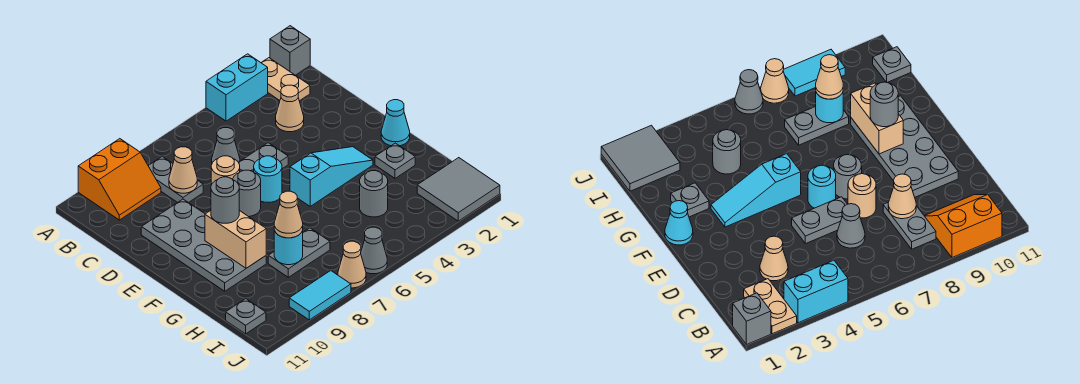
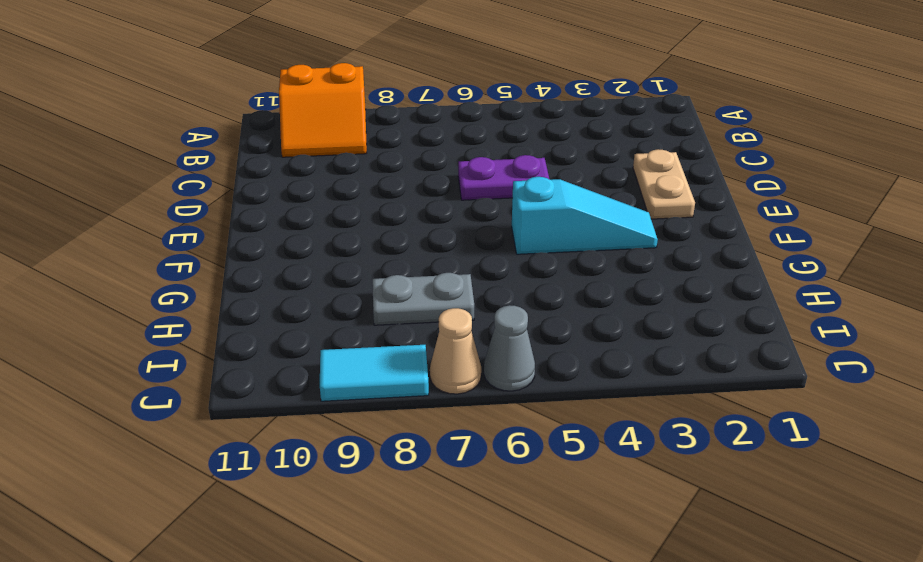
tan plate D2:E2 level 1 -> tan plate A2:B2 level 1
purple plate D5:D6 level 1 -> grey plate D5:D6 level 1
none -> grey brick A1 level 1
none -> cyan brick A3:A4 level 1
none -> grey plate B8:C8 level 1

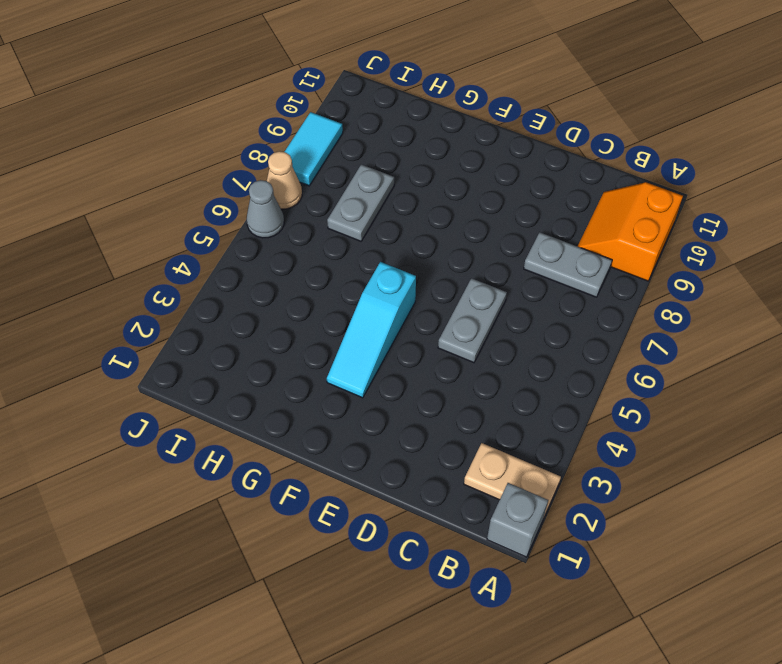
none -> cyan brick A3:A4 level 1
none -> tan cone C3 level 1
none -> grey cone C6 level 1

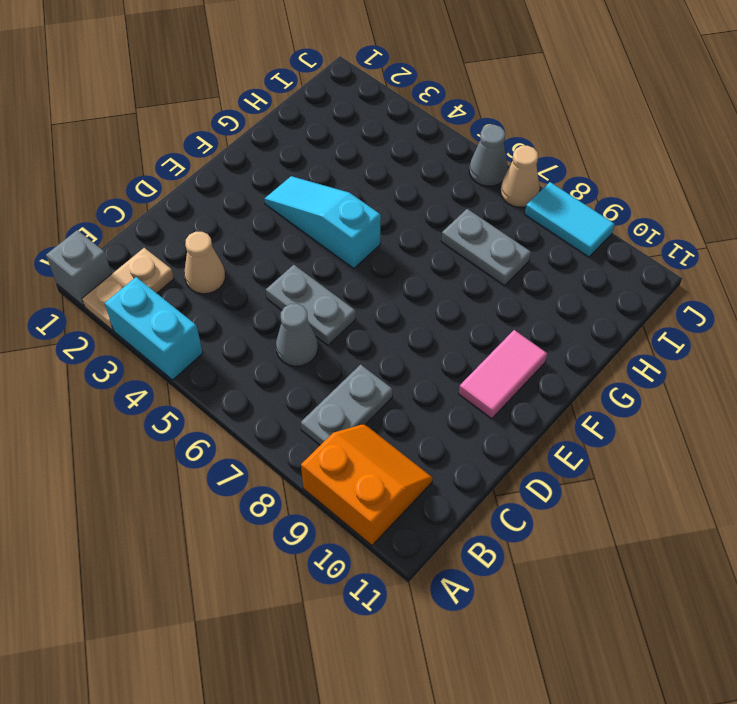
pink tile E10:F10 level 1 -> grey plate D9:G10 level 1
none -> tan round brick D7 level 1
none -> cyan round brick E6 level 1
none -> grey round brick E7 level 1

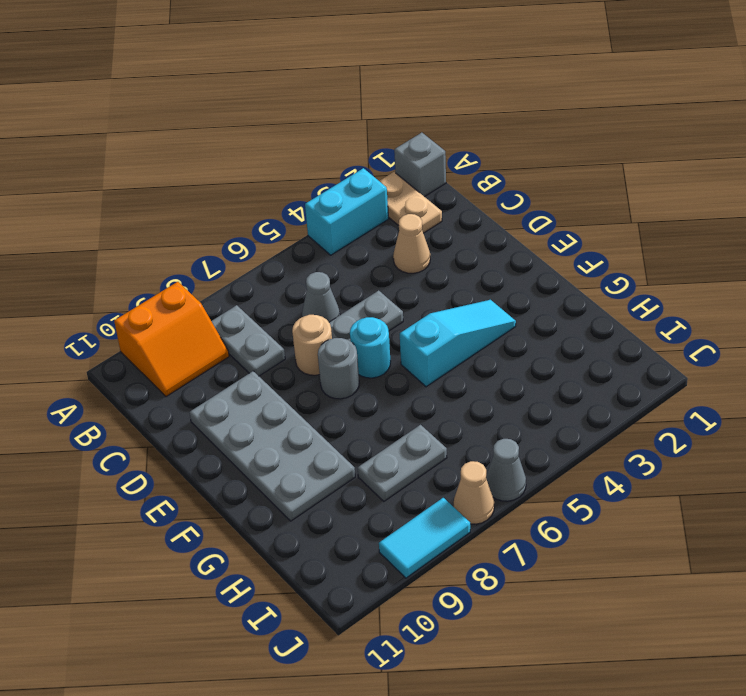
none -> cyan cone F1 level 1
none -> grey plate G2 level 1
none -> grey round brick H4 level 1

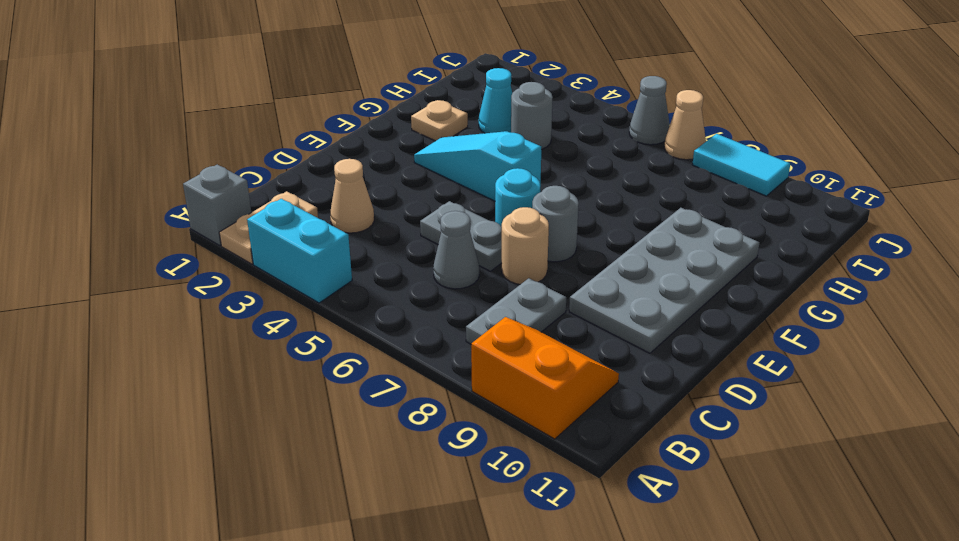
tan plate G2 level 1 -> grey plate G2 level 1
cyan cone H3 level 1 -> cyan cone F1 level 1
none -> grey plate H7:H8 level 1
none -> grey tile I1:J2 level 1
none -> grey plate I11 level 1

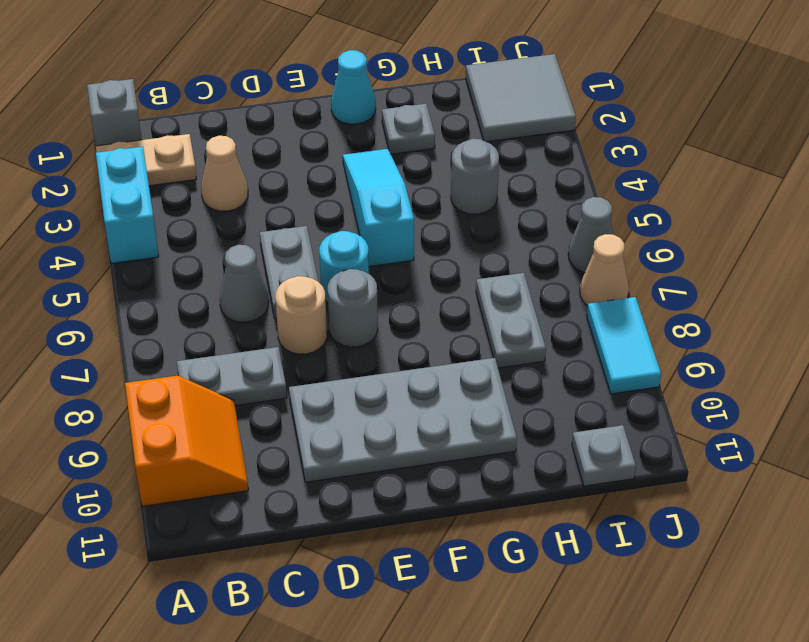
none -> tan cone C8 level 2
none -> tan brick F9:G9 level 2
none -> cyan round brick H8 level 2

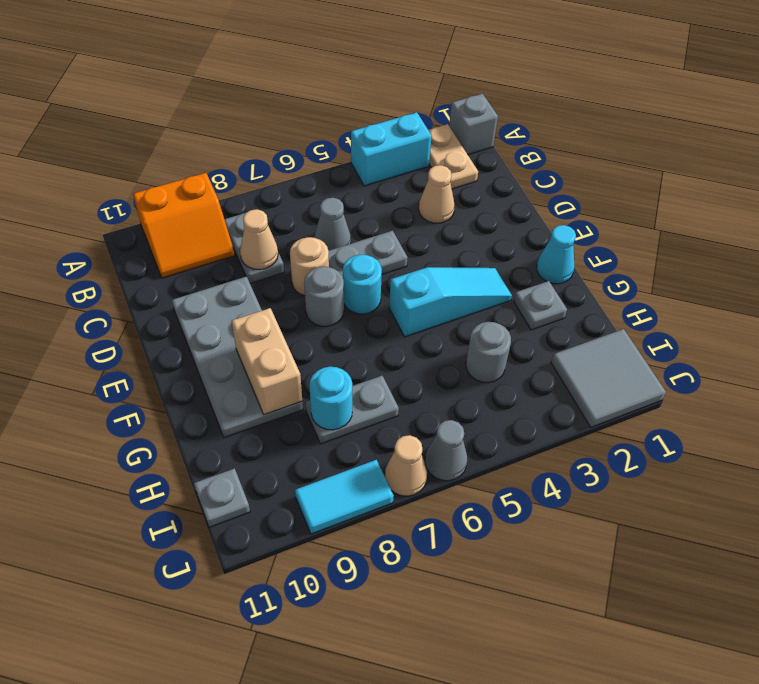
none -> grey round brick F9 level 3
none -> tan cone H8 level 3

